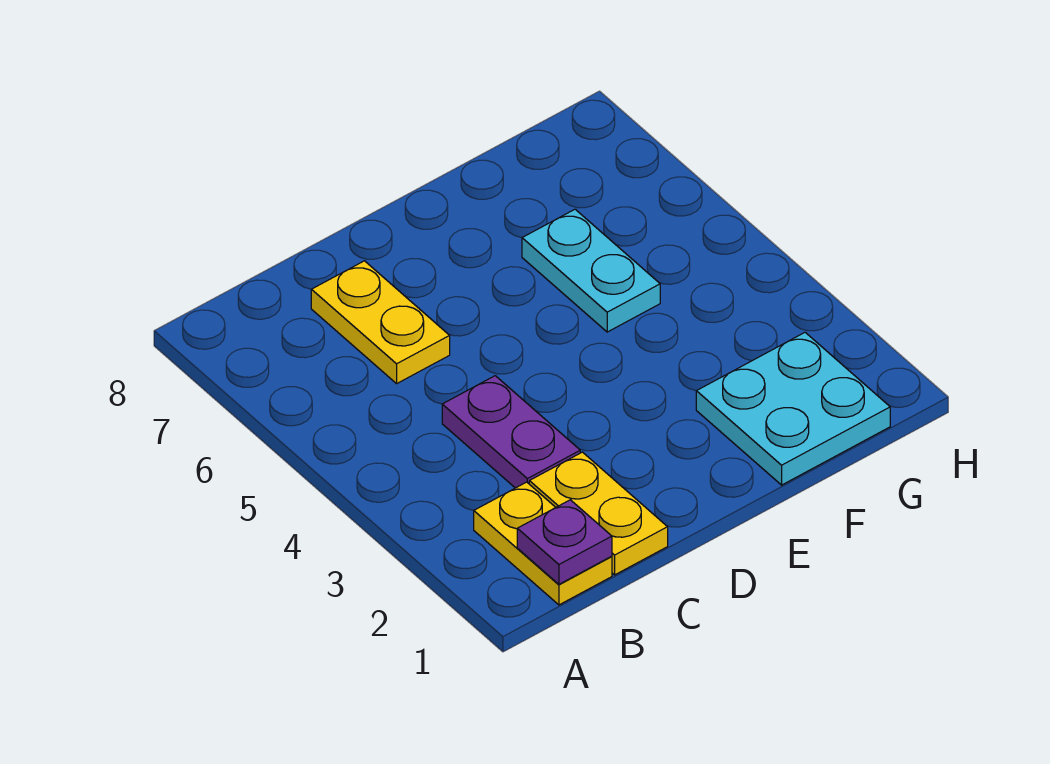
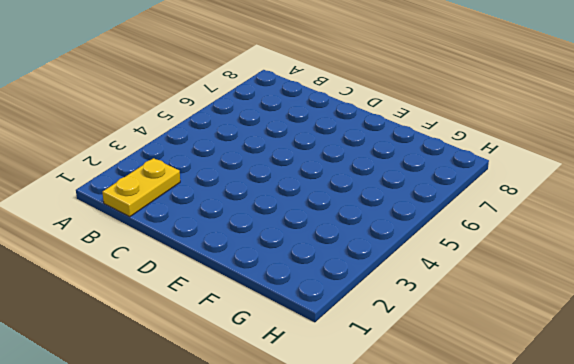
none -> yellow plate C1:C2 level 1
none -> purple plate C3:C4 level 1

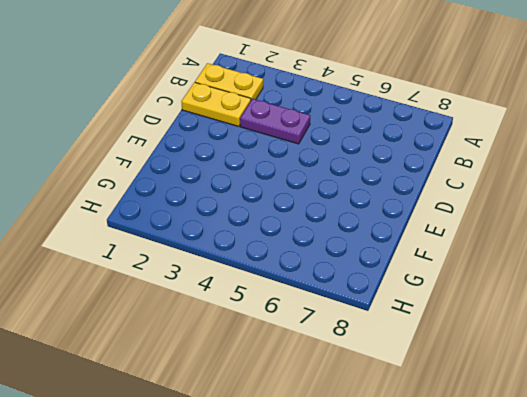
none -> yellow plate C6:C7 level 1
none -> cyan plate F1:G2 level 1

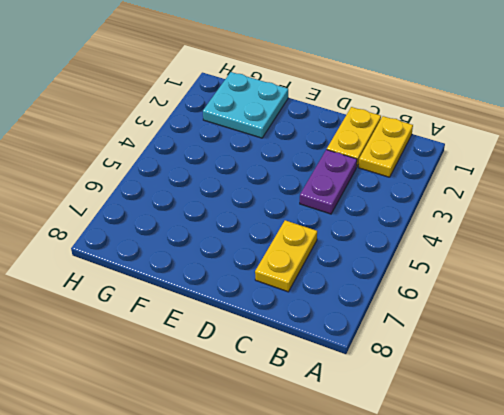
none -> cyan plate F5:F6 level 1
none -> purple plate B1 level 2

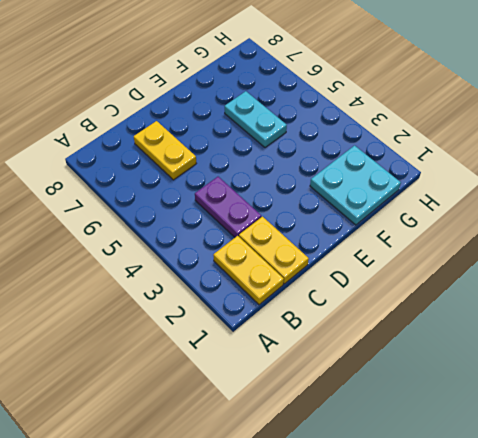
none -> purple plate B1 level 2

